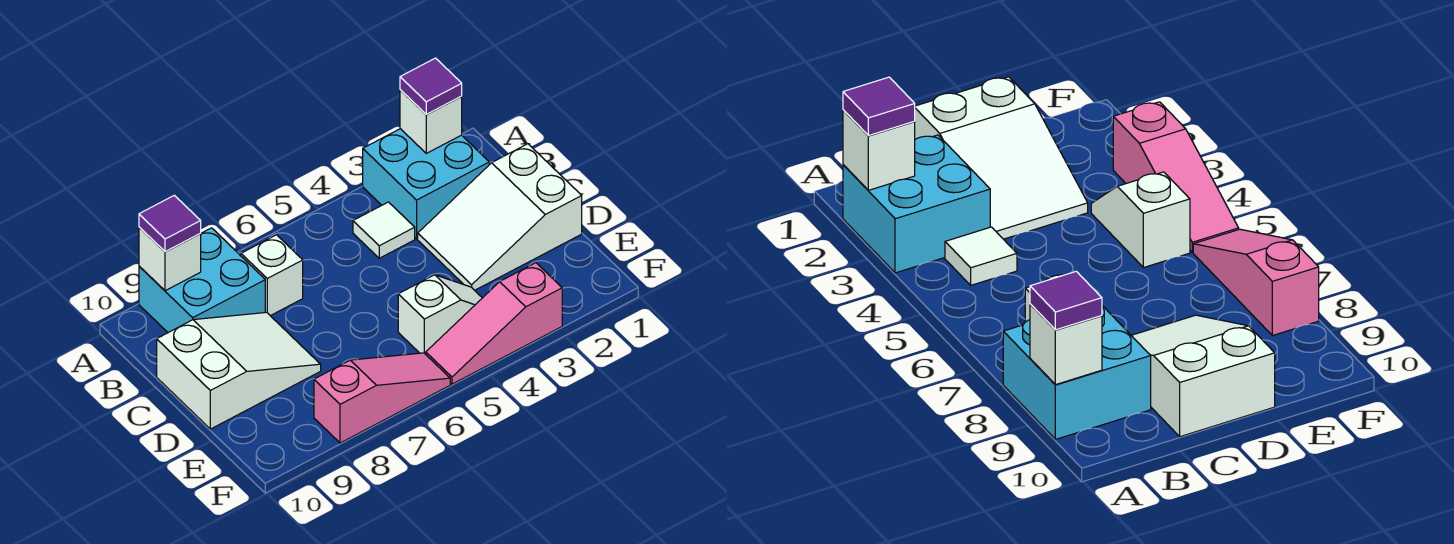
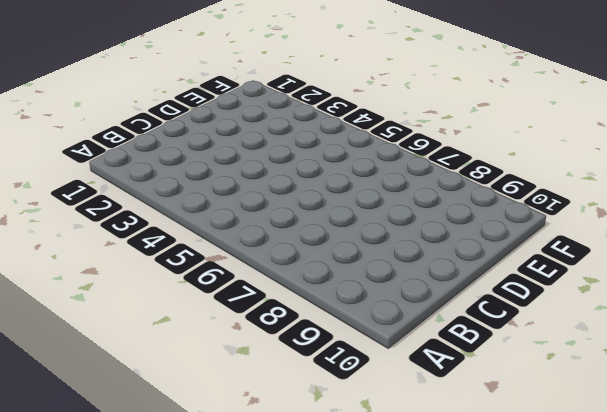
none -> cyan brick A2:B3 level 1
none -> cyan brick A8:B9 level 1
none -> white tile B4 level 1

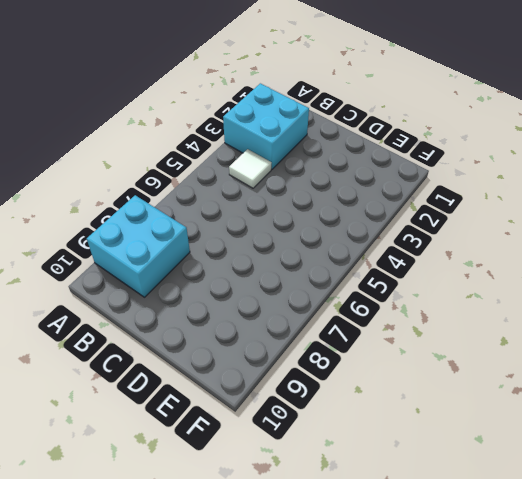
none -> white brick B7 level 1
none -> white slope C1:D3 level 1 top 1
none -> white slope C8:D10 level 1 top 10

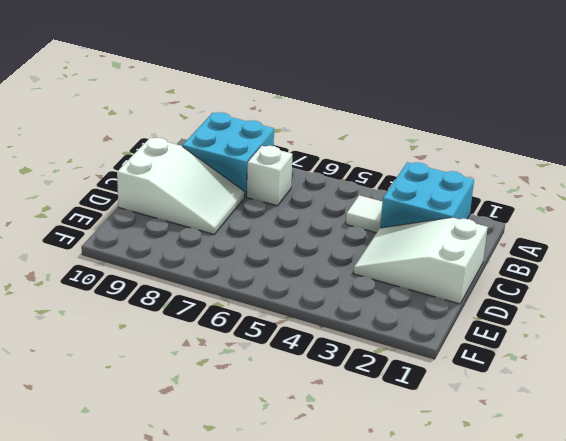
none -> white slope E4:E5 level 1 top 5
none -> pink slope F3:F5 level 1 top 3
none -> pink slope F6:F8 level 1 top 8

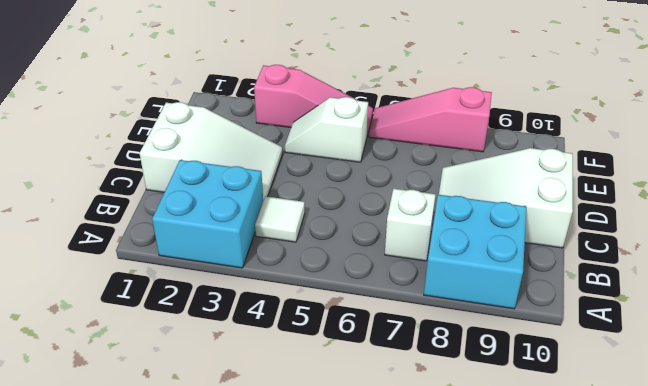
none -> white brick A2 level 2
none -> white brick A9 level 2
none -> purple tile A2 level 3

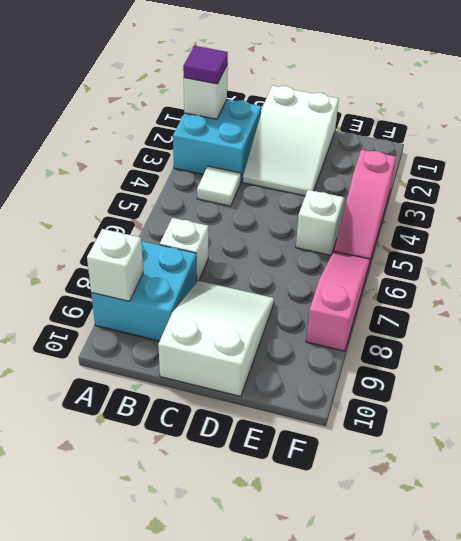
none -> purple tile A9 level 3

